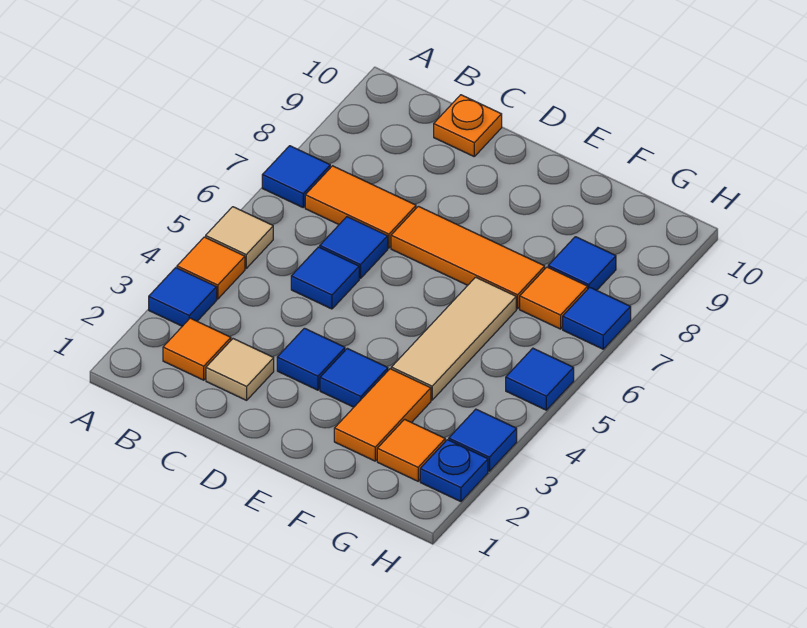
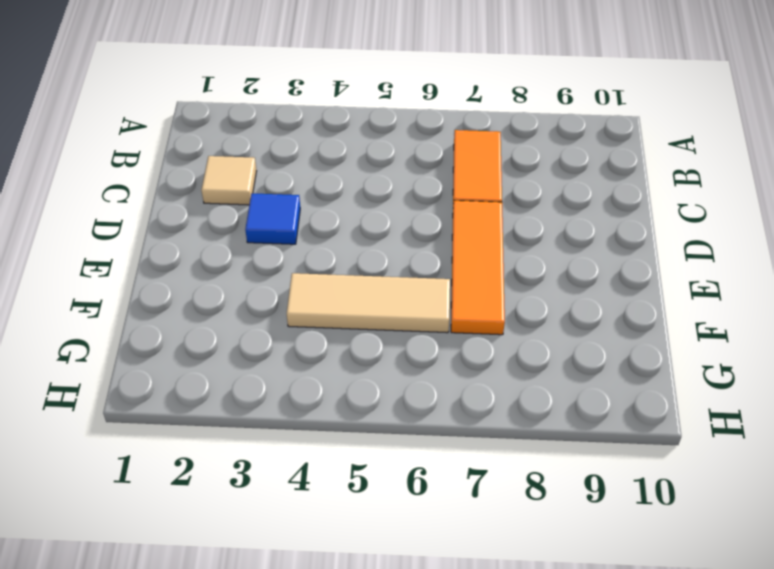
none -> blue tile A3 level 1
none -> orange tile A4 level 1
none -> tan tile A5 level 1

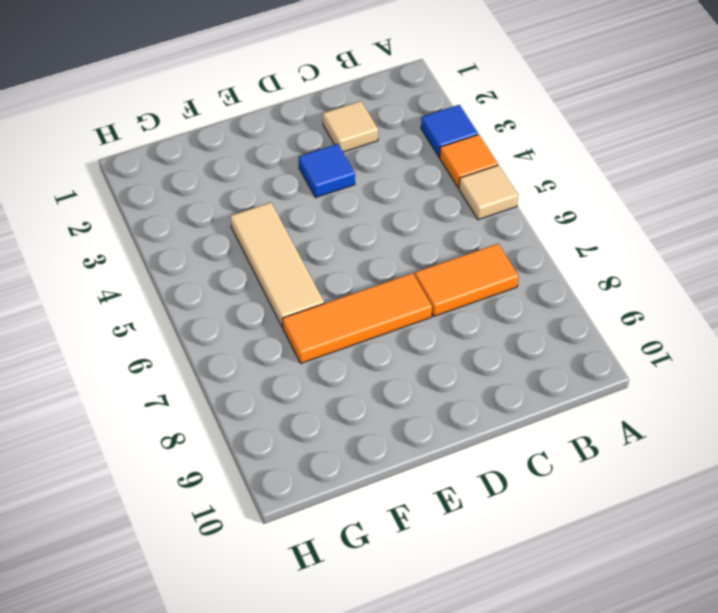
none -> blue tile A7 level 1
none -> orange tile B2 level 1
none -> blue tile C5 level 1

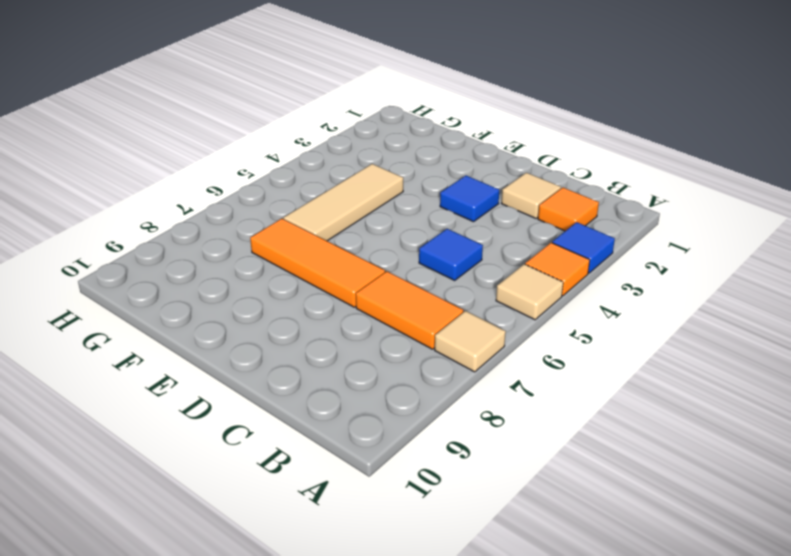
tan tile A7 level 1 -> blue tile A7 level 1
none -> blue tile C6 level 1
none -> orange plate C10 level 1
none -> blue tile E3 level 1

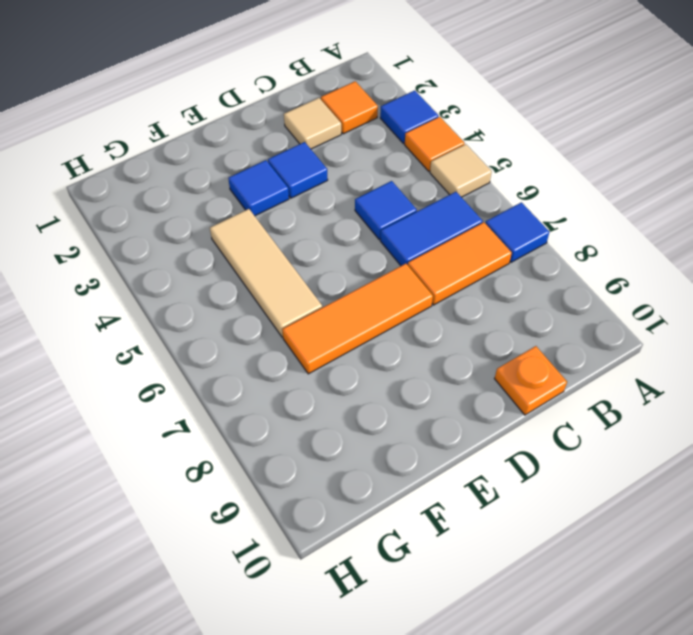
blue tile B6:C6 level 1 -> blue tile C6 level 1
none -> orange tile F2:F3 level 1
none -> orange tile G2 level 1
none -> orange tile G7 level 1

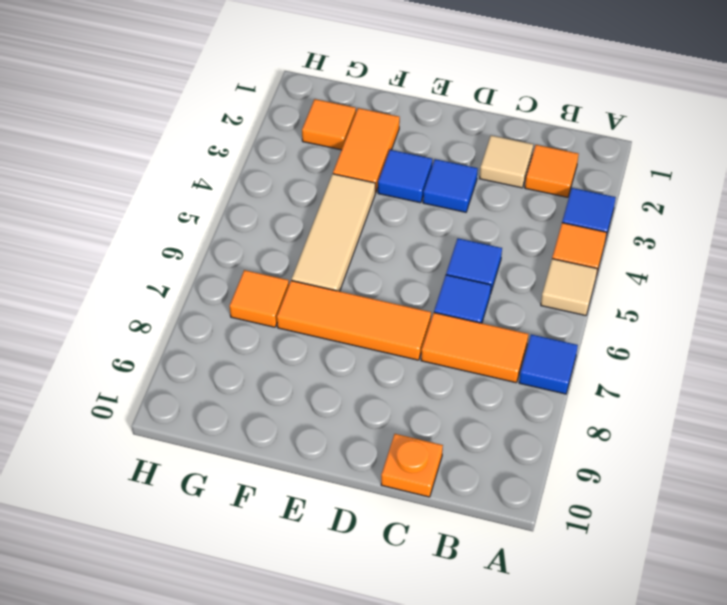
none -> blue tile G8 level 1
none -> blue plate H2 level 1
none -> blue tile H3 level 1

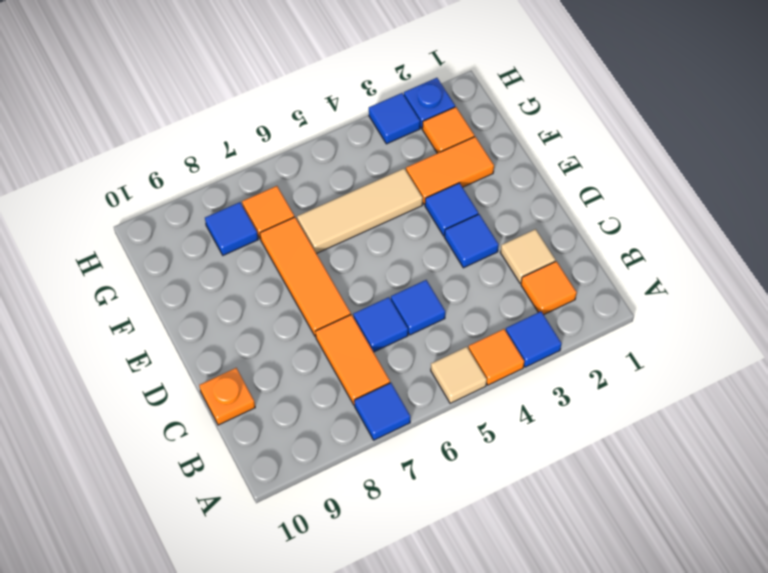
none -> blue tile H5 level 1
none -> blue tile H7 level 1

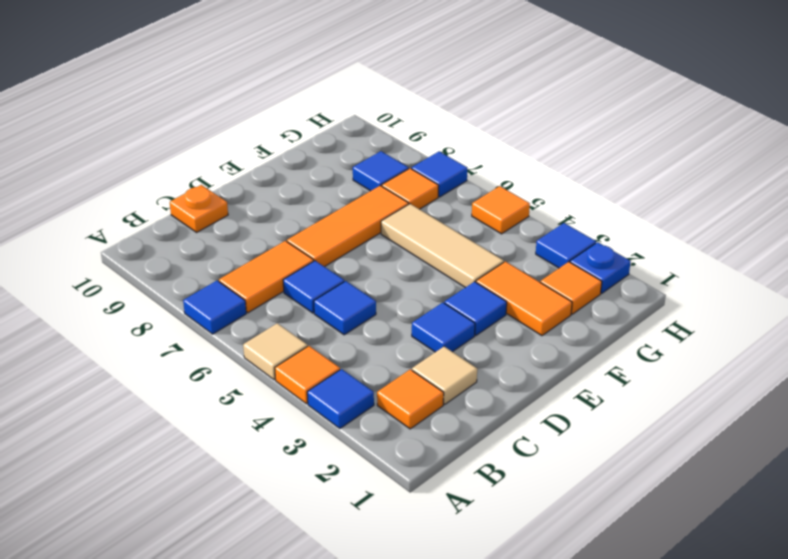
orange tile H5 level 1 -> blue tile H5 level 1

